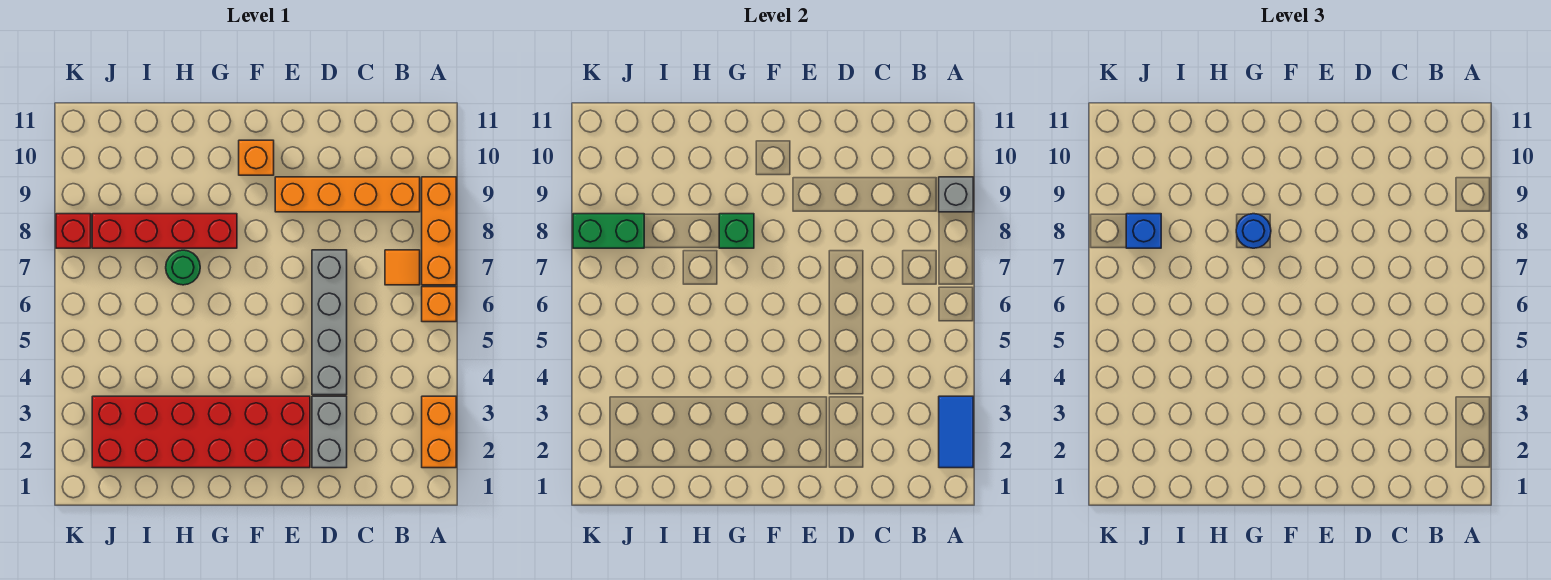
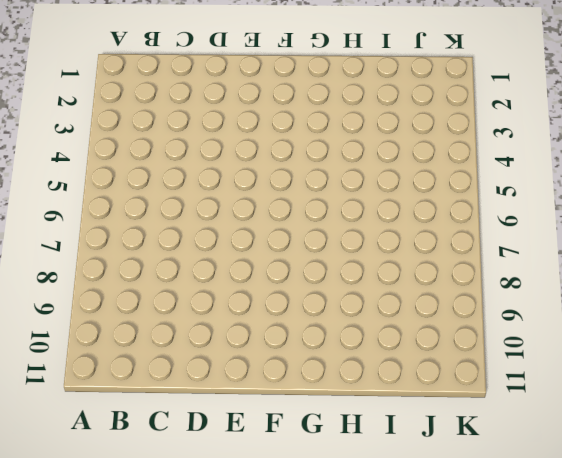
none -> orange brick A2:A3 level 1
none -> orange brick A6 level 1
none -> orange brick A7:A9 level 1

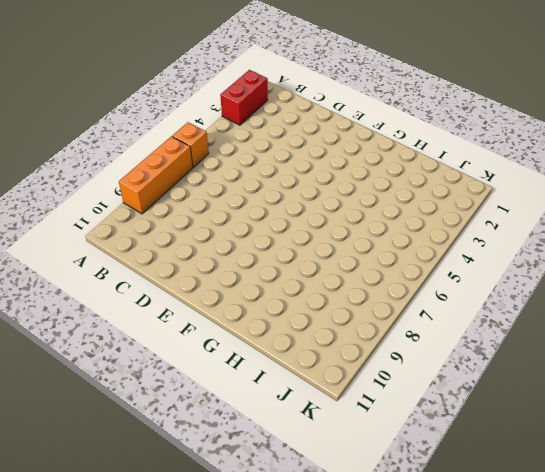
red brick A2:A3 level 1 -> orange brick A2:A3 level 1
none -> orange tile B7 level 1
none -> orange brick B9:E9 level 1
none -> grey brick D2:D3 level 1

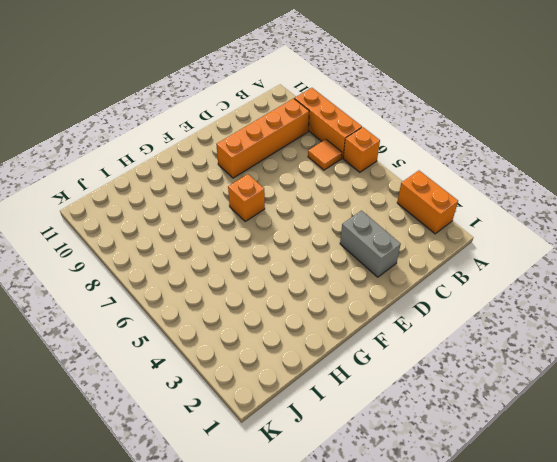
orange brick F7 level 1 -> orange brick F10 level 1
none -> grey brick D4:D7 level 1
none -> red brick E2:J3 level 1
none -> red brick G8:J8 level 1

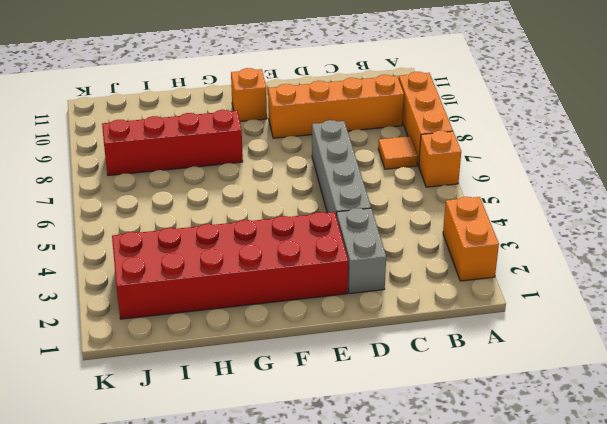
none -> green round brick H7 level 1
none -> red brick K8 level 1
none -> blue tile A2:A3 level 2

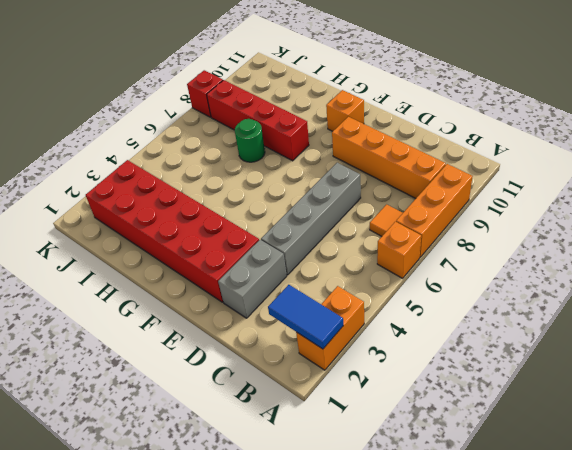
blue tile A2:B2 level 2 -> blue tile A2:A3 level 2
none -> grey brick A9 level 2
none -> green brick G8 level 2
none -> green brick J8:K8 level 2

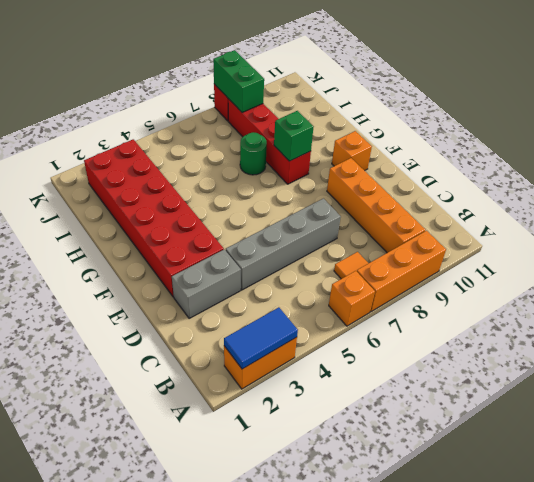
none -> grey brick A9 level 2
none -> blue round brick G8 level 3
none -> blue brick J8 level 3

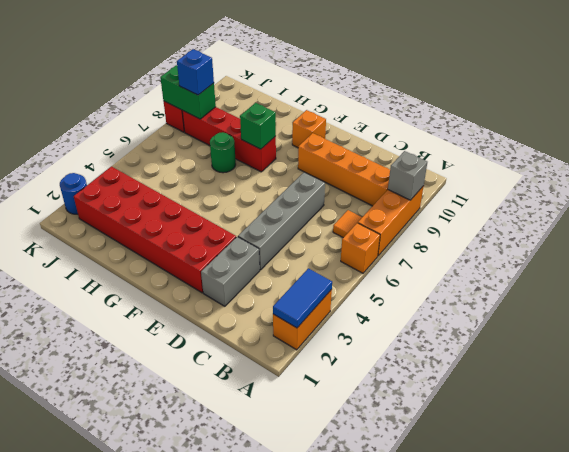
blue round brick K2 level 1 -> blue round brick G8 level 3

